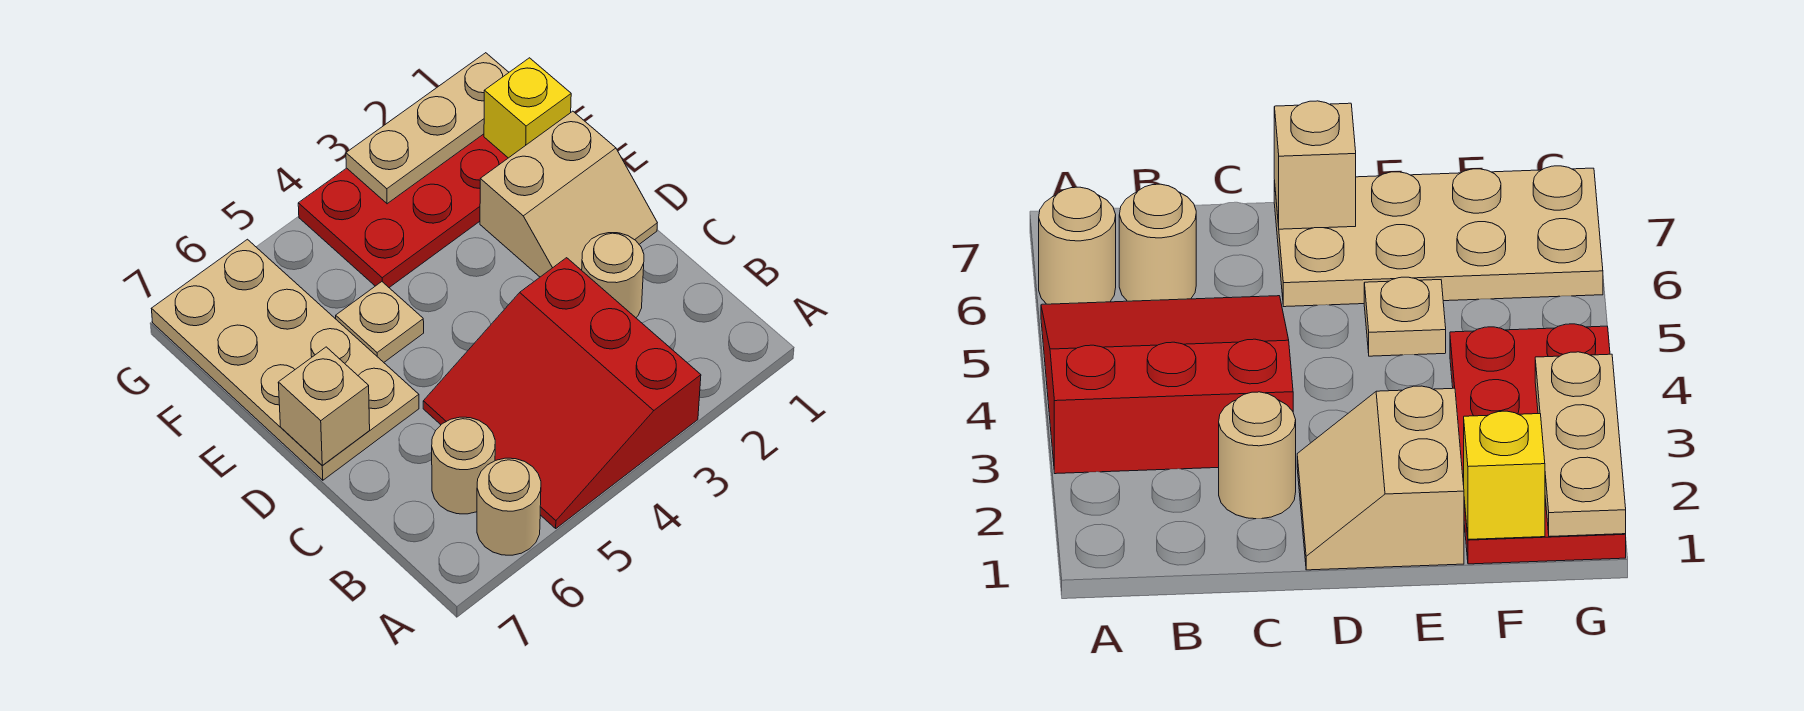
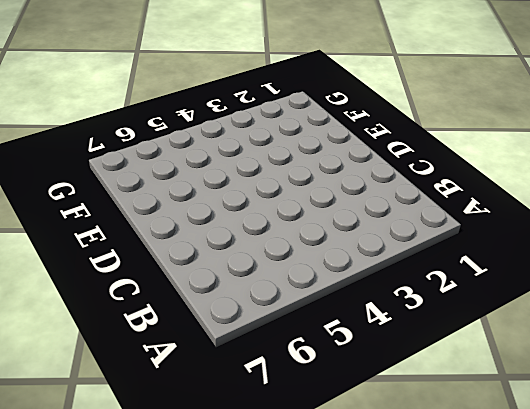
none -> red slope A3:C5 level 1 top 3
none -> tan round brick A6 level 1

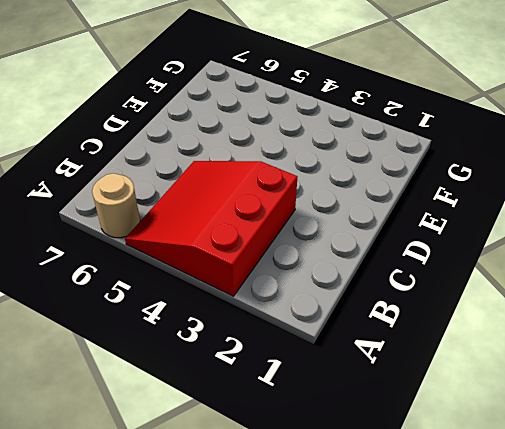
none -> tan round brick B6 level 1
none -> tan round brick C2 level 1

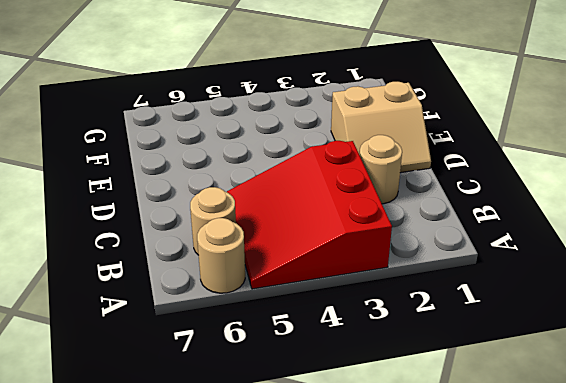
none -> tan plate D6:G7 level 1
none -> tan plate E5 level 1

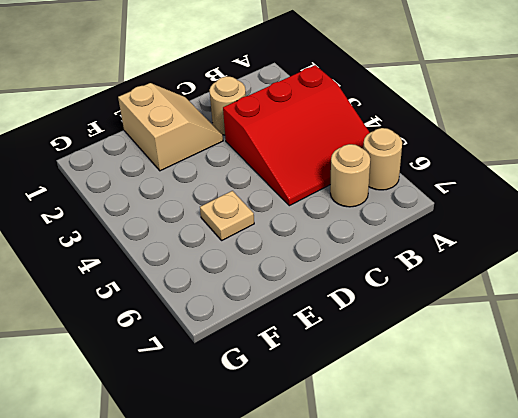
none -> tan plate D6:G7 level 1
none -> red plate F1:G4 level 1

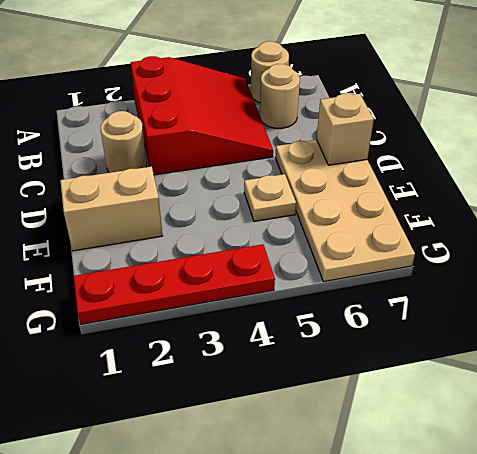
red plate G1:G4 level 1 -> red plate F1:G4 level 1
none -> yellow brick F1 level 2
none -> tan plate G1:G3 level 2

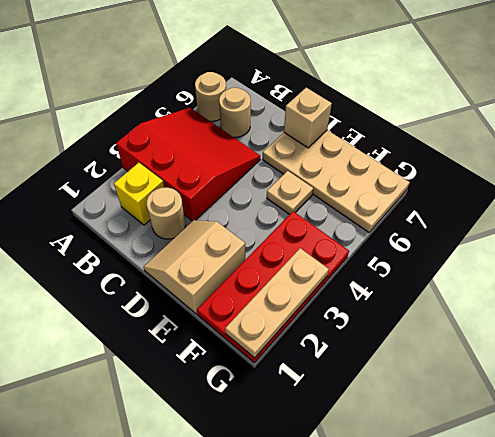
yellow brick B2 level 1 -> yellow brick F1 level 2

